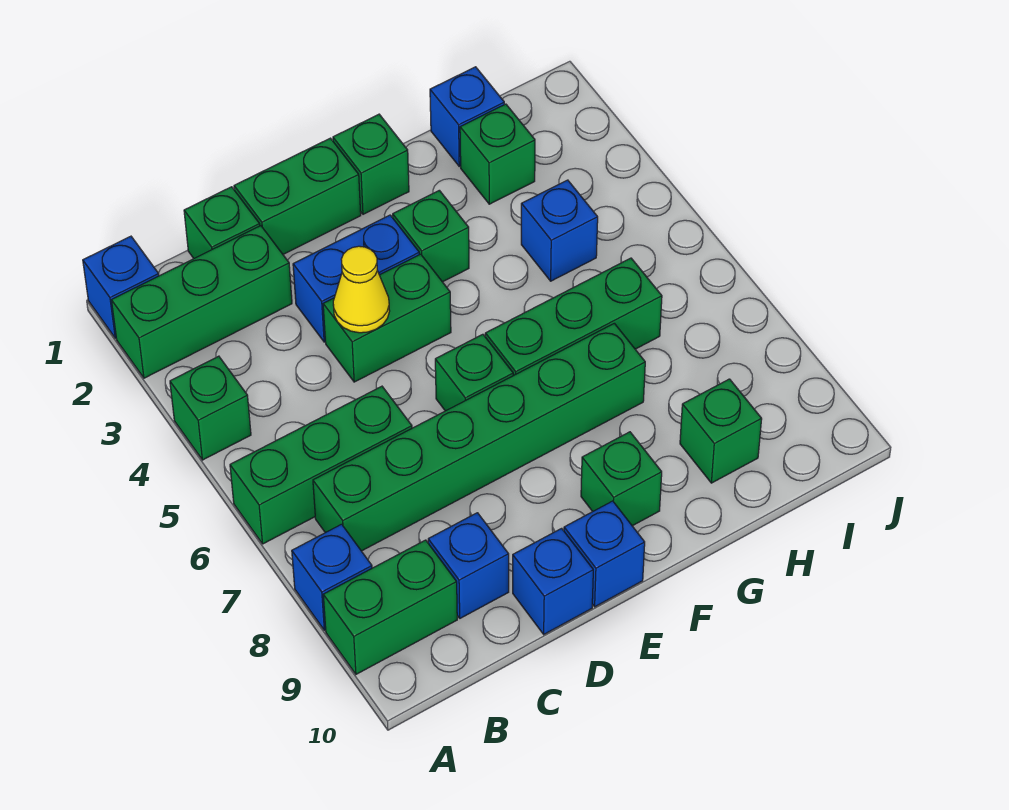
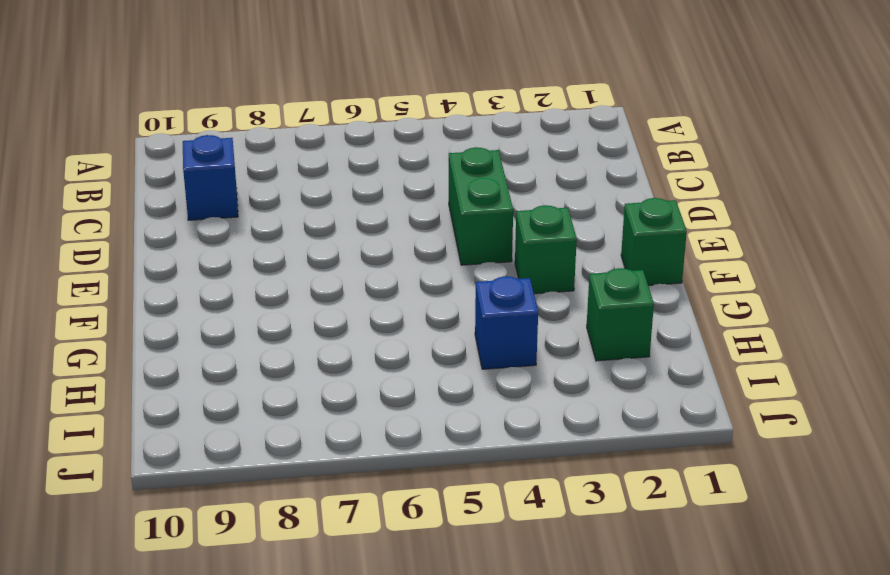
none -> blue brick A1 level 1
none -> green brick A2:C2 level 1
none -> green brick A4 level 1

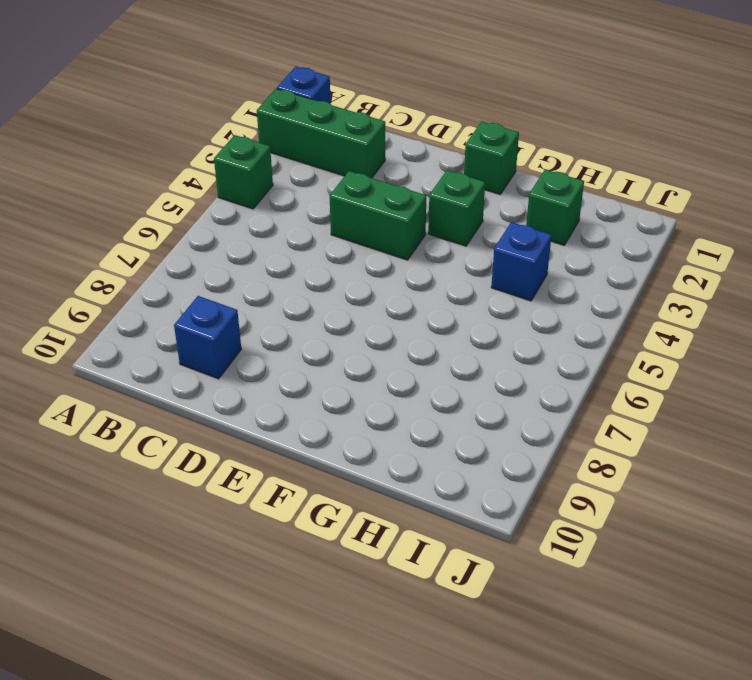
none -> green brick A6:C6 level 1
none -> blue brick A8 level 1
none -> green brick A9:B9 level 1

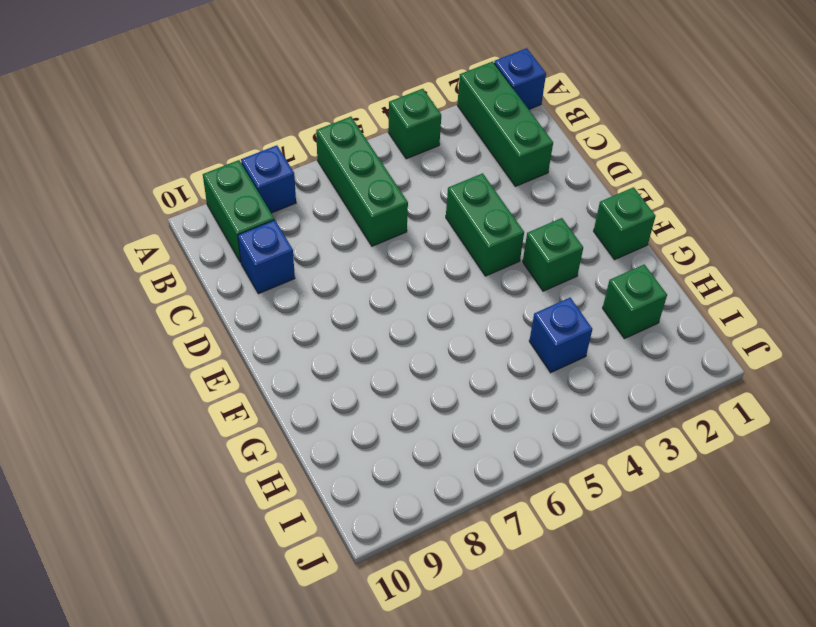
none -> green brick B7:G7 level 1
none -> green brick C1 level 1
none -> green brick D1:E1 level 1

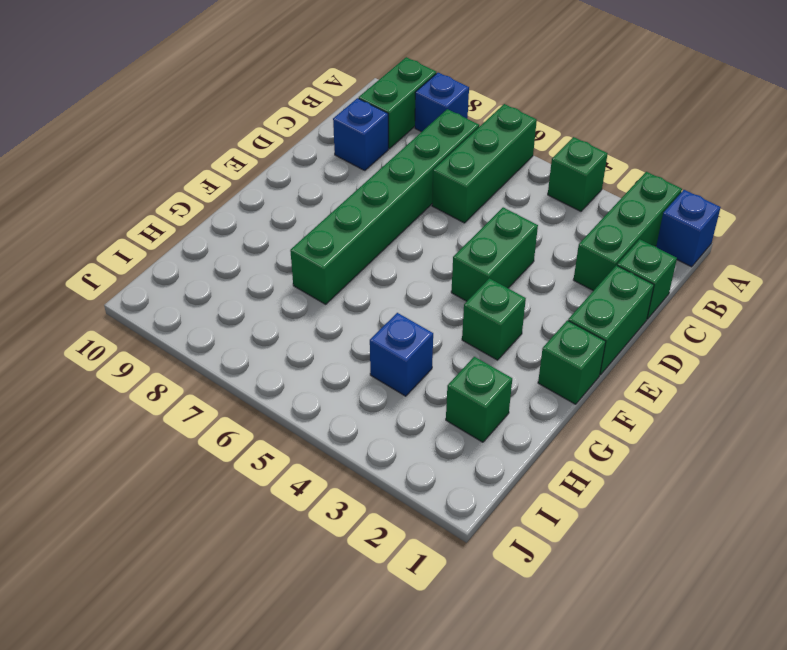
none -> blue brick D3:E3 level 1
none -> blue brick D10 level 1
none -> green brick E6 level 1

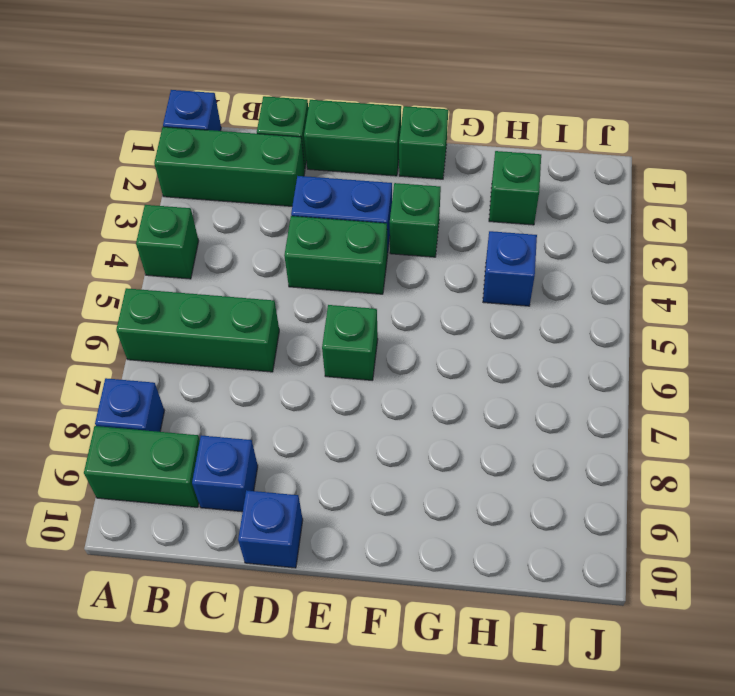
none -> green brick B7:G7 level 1
none -> blue brick E10 level 1
none -> green brick F6:H6 level 1

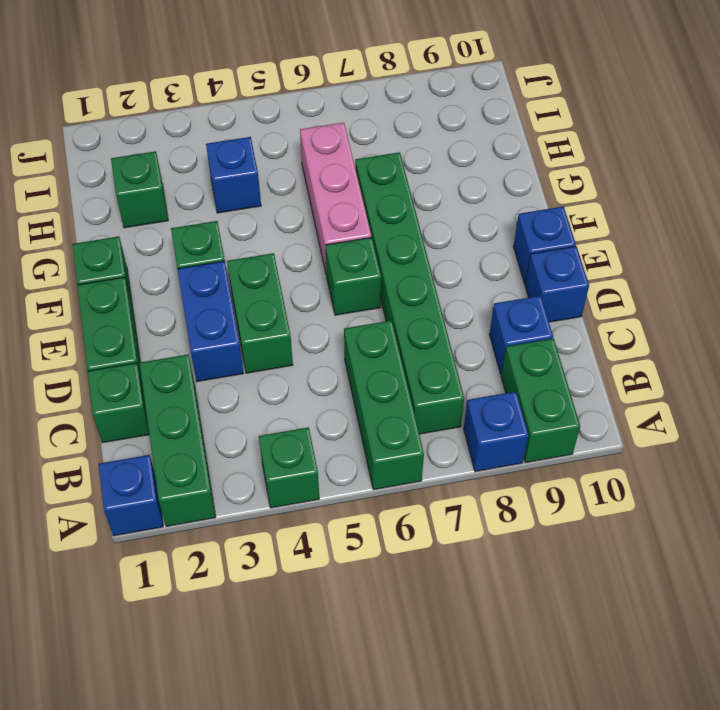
pink brick F6:H6 level 1 -> green brick F6:H6 level 1
none -> green brick F9 level 1
none -> blue brick H1 level 1
none -> green brick H9 level 1

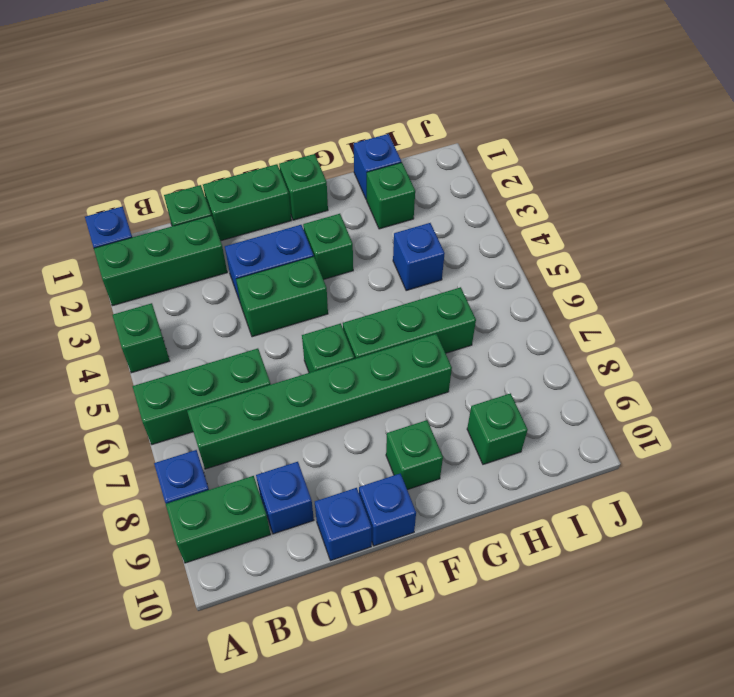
none -> yellow cone D4 level 2

